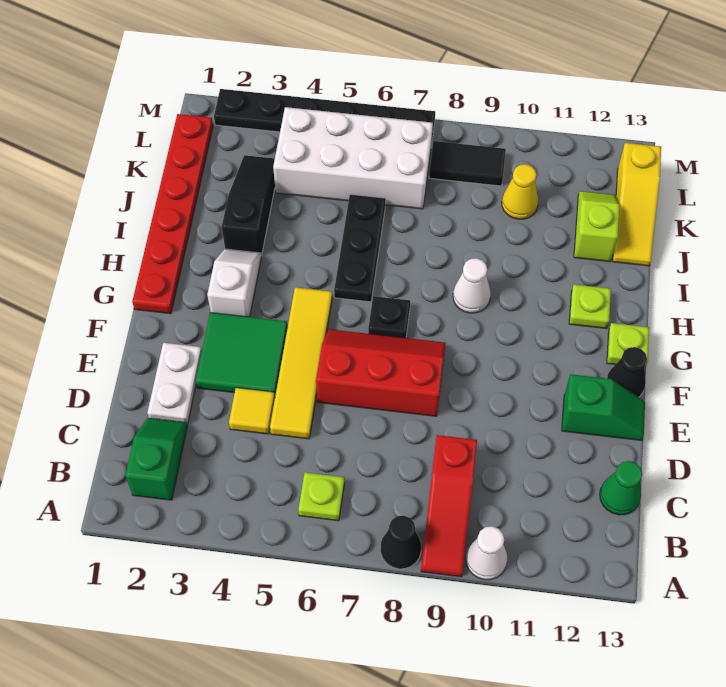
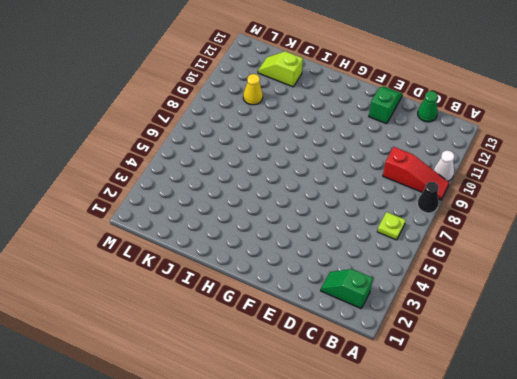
none -> white plate D2:E2 level 1
none -> yellow tile D4 level 1
none -> yellow tile D5:G5 level 1

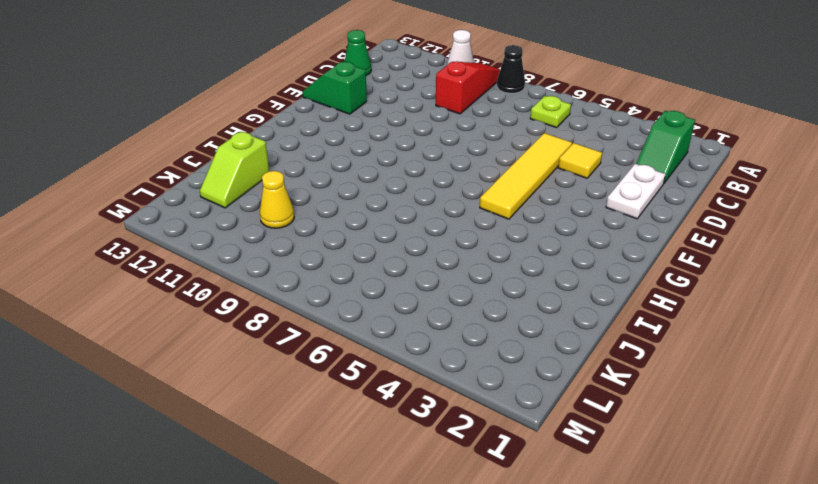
none -> green tile E3:F4 level 1
none -> red slope E6:F8 level 1 top E
none -> black cone F13 level 1

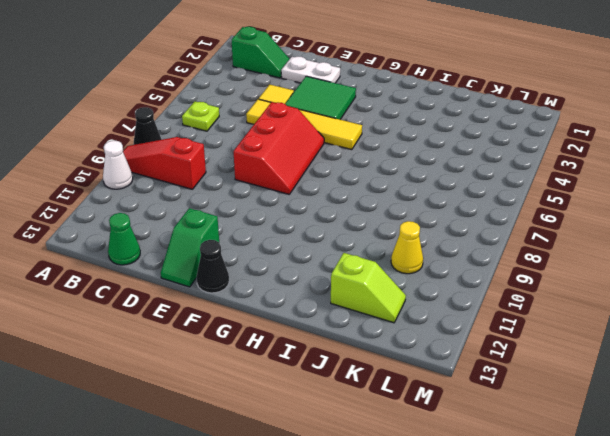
none -> red plate G1:L1 level 1
none -> white slope G3:H3 level 1 top G
none -> black plate G7 level 1

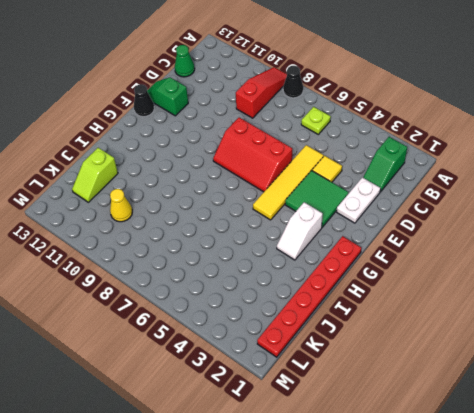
none -> white cone A10 level 1
none -> black plate G7 level 1
none -> lime plate G13 level 1

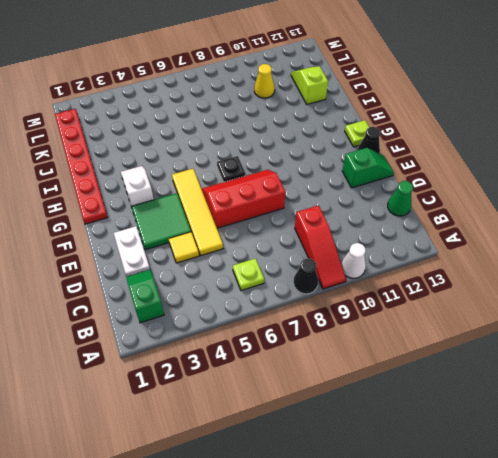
none -> black plate H6:J6 level 1
none -> white cone H9 level 1
none -> lime plate H12 level 1

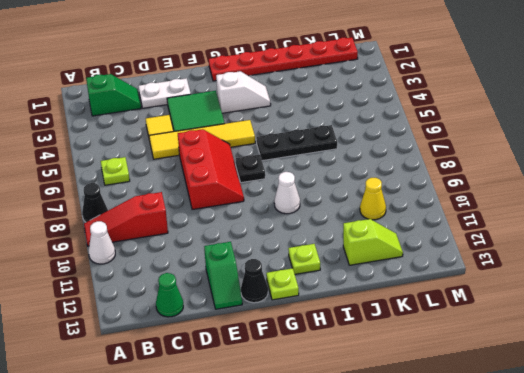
none -> black slope I3:K3 level 1 top I
none -> yellow slope J13:L13 level 1 top L
none -> white brick K4:L7 level 1

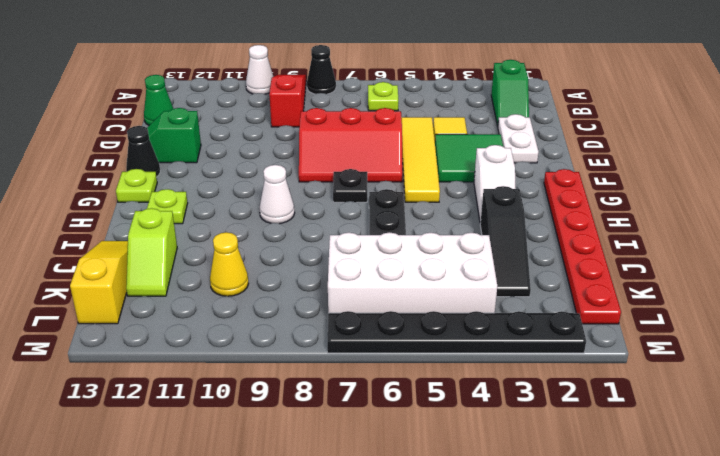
none -> black tile L8:L9 level 1

